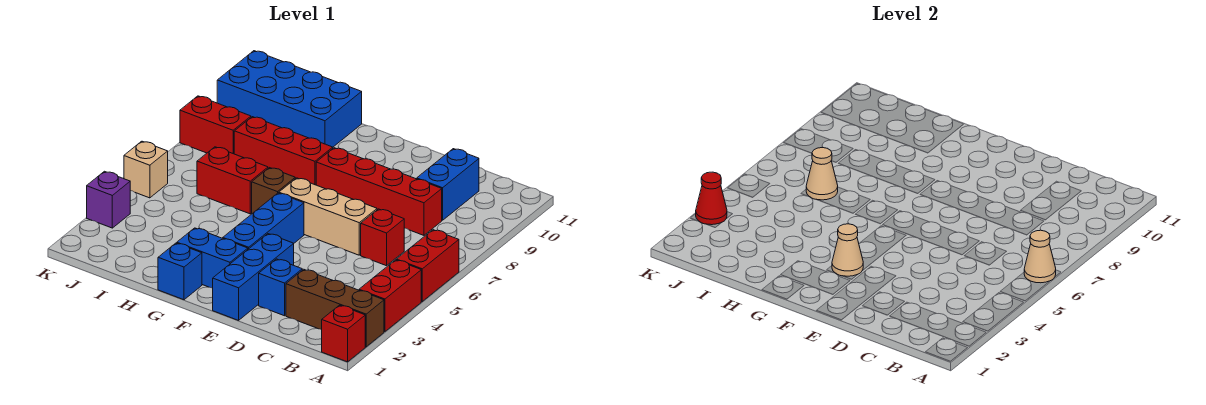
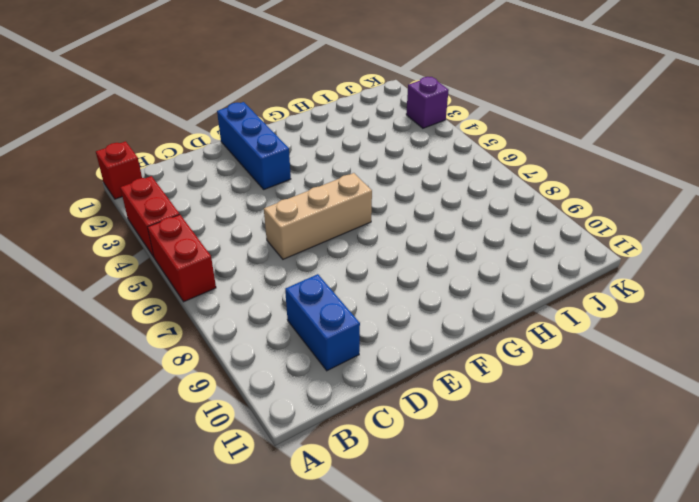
none -> brown brick A2:C2 level 1
none -> red brick C6 level 1
none -> red brick C8:F8 level 1

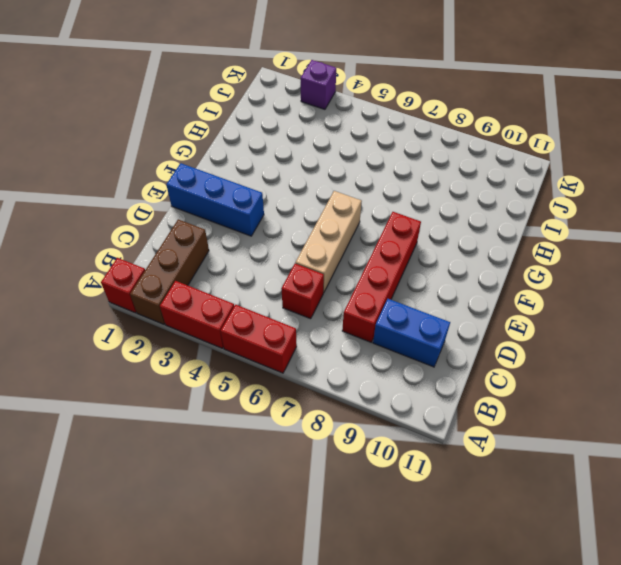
none -> blue brick D2 level 1
none -> blue brick F2:G2 level 1
none -> blue brick F3:F5 level 1

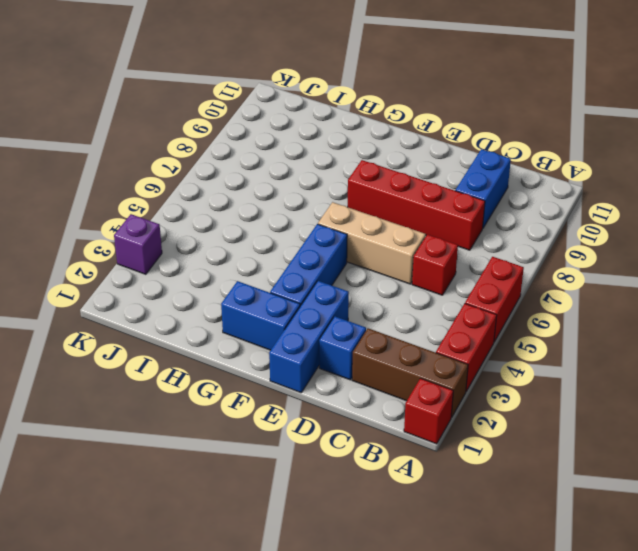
none -> blue brick G1 level 1
none -> brown brick G6 level 1
none -> red brick G8:I8 level 1

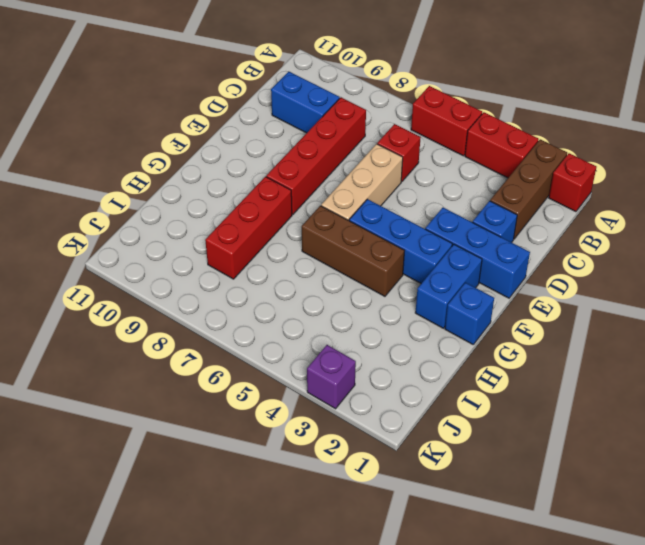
brown brick G4:G6 level 1 -> brown brick G6 level 1
none -> red brick H6:I6 level 1
none -> blue brick H10:K11 level 1
none -> red brick J8:K8 level 1

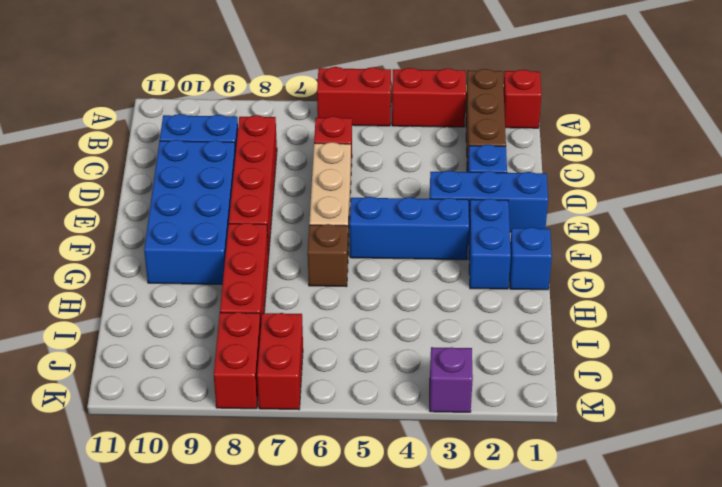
blue brick D9:G10 level 1 -> blue brick H10:K11 level 1
red brick J7:K7 level 1 -> red brick H6:I6 level 1
none -> tan brick K5 level 1
none -> tan cone A6 level 2
none -> tan cone F3 level 2

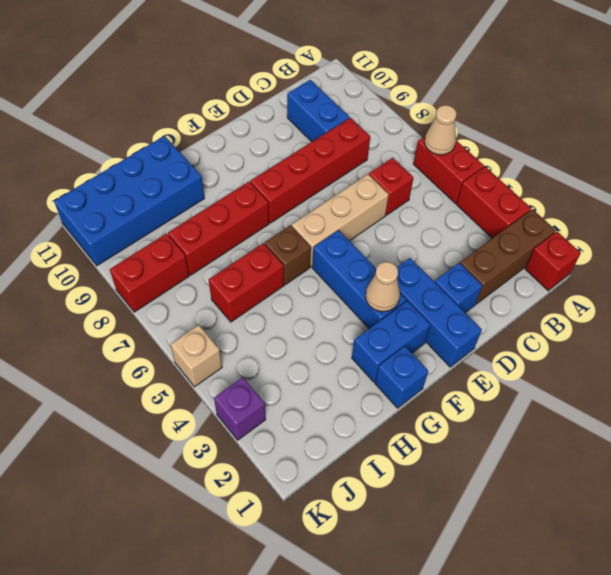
none -> tan cone I6 level 2
none -> red cone K3 level 2

